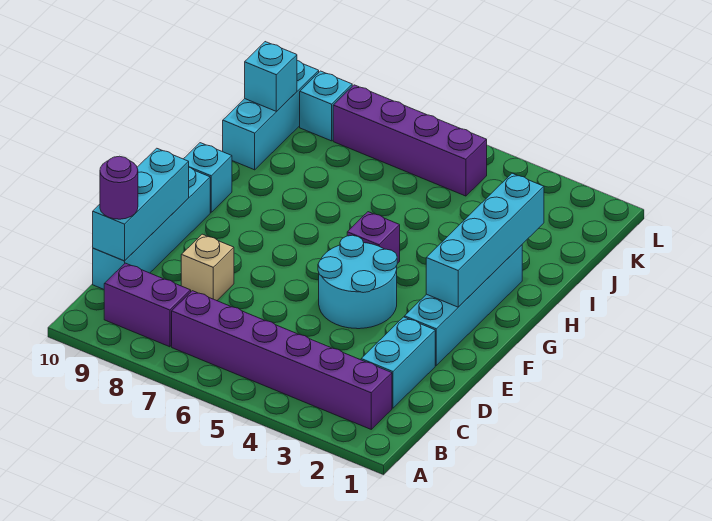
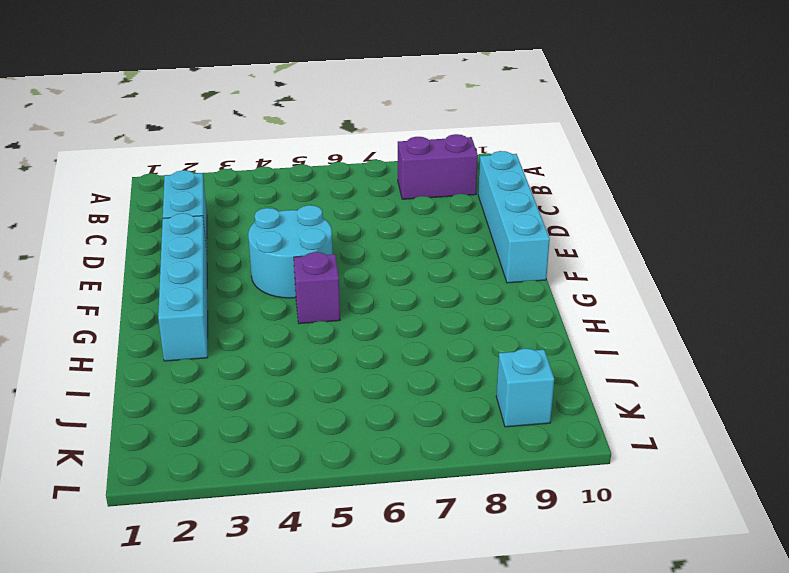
none -> purple brick B2:B7 level 1
none -> tan brick D8 level 1
none -> cyan brick G10 level 1

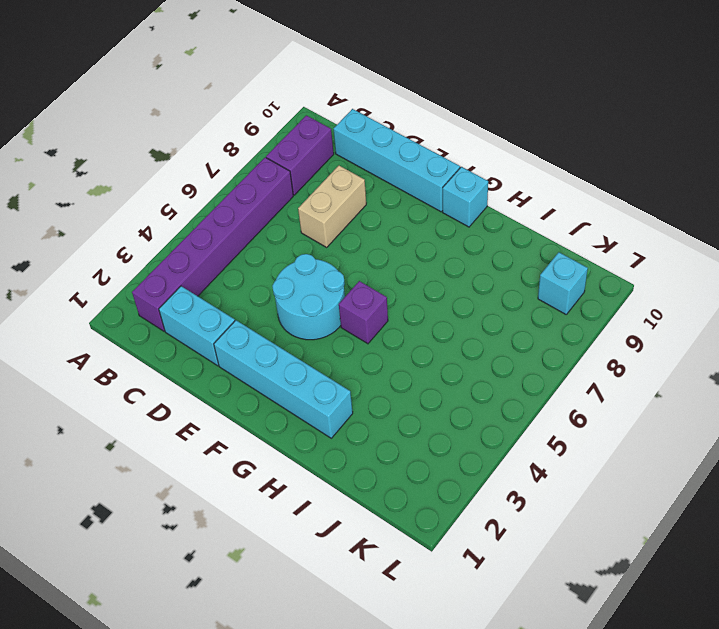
tan brick D7:D8 level 1 -> tan brick D8 level 1
none -> cyan brick I10:K10 level 1
none -> purple brick K5:K8 level 1
none -> cyan brick C10:E10 level 2

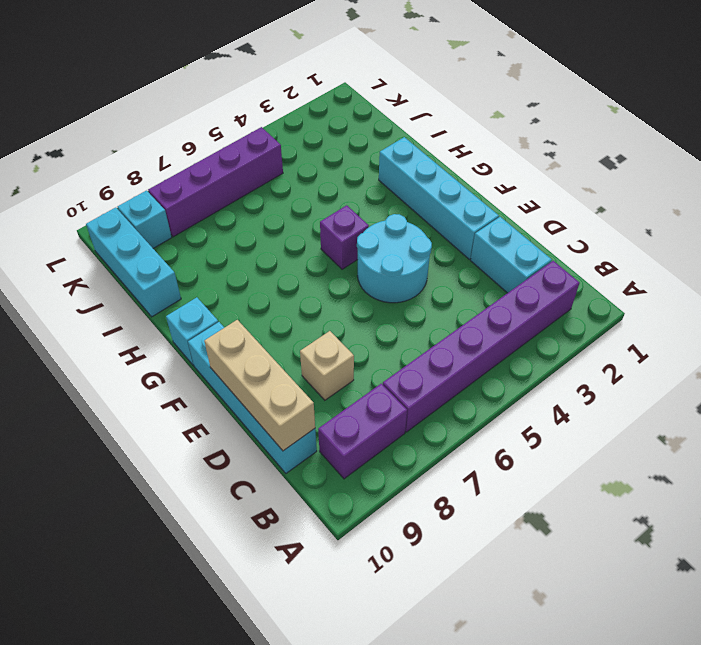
tan brick C10:E10 level 2 -> cyan brick C10:E10 level 2
none -> cyan brick F2:I2 level 2
none -> cyan brick J10 level 2
none -> purple round brick C10 level 3

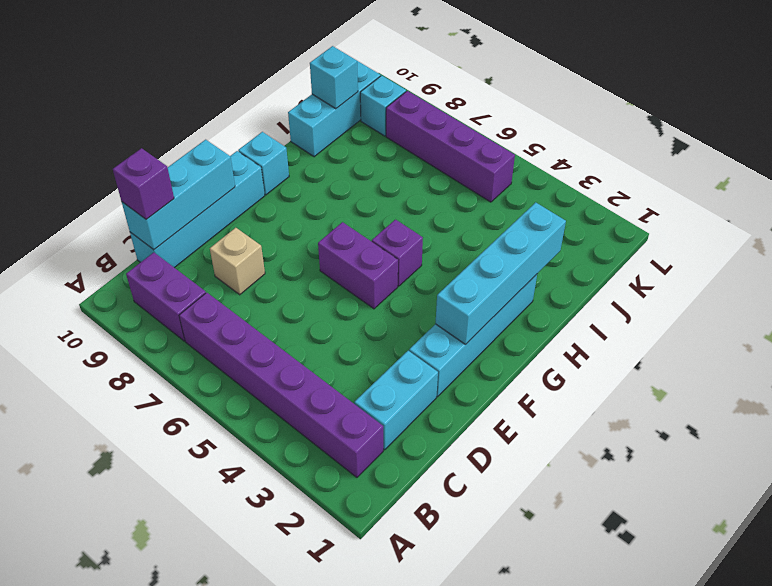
purple brick C10 level 3 -> purple round brick C10 level 3
purple brick F5:F6 level 1 -> cyan round brick E4:F5 level 1

